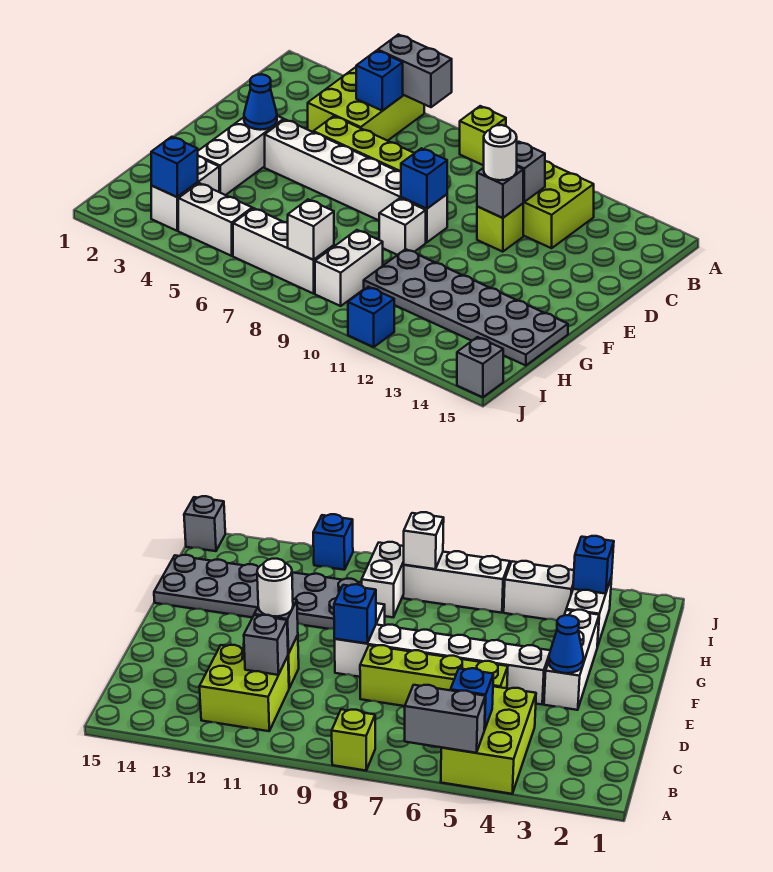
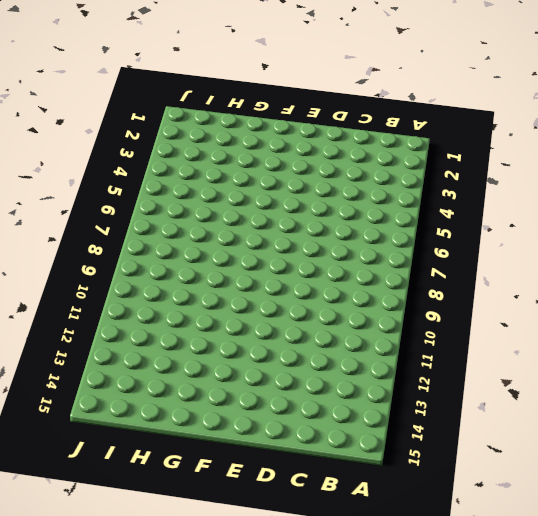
none -> lime brick A4:C5 level 1
none -> lime brick A8 level 1
none -> lime brick B11:C12 level 1

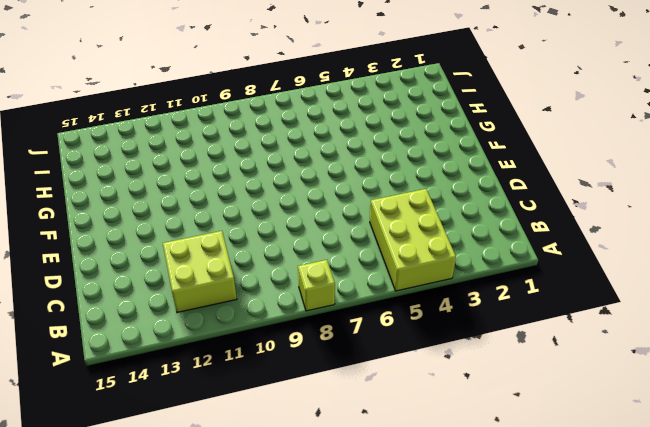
none -> lime brick D5:D8 level 1
none -> lime brick D11 level 1
none -> white brick E3:G3 level 1

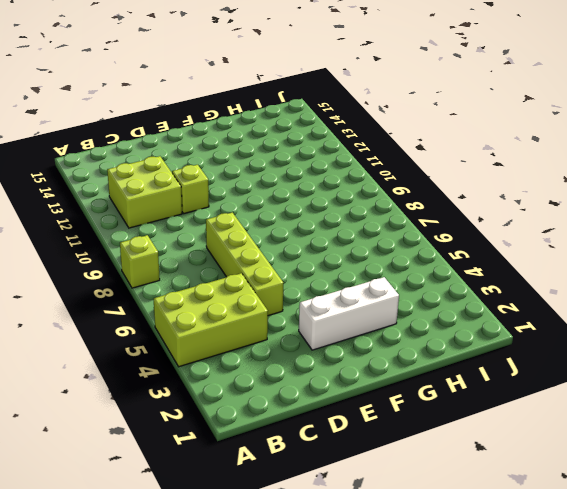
none -> white brick E4:E9 level 1
none -> white brick F9 level 1
none -> grey plate G10:H15 level 1

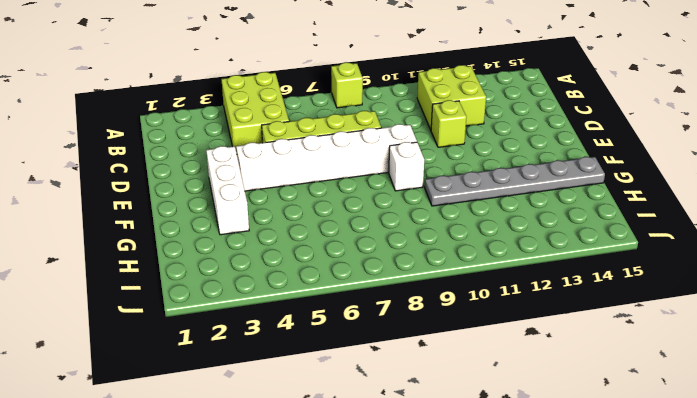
grey plate G10:G15 level 1 -> grey plate G10:H15 level 1
none -> white brick H3:I3 level 1
none -> white brick H9:I9 level 1
none -> white brick I4:I5 level 1

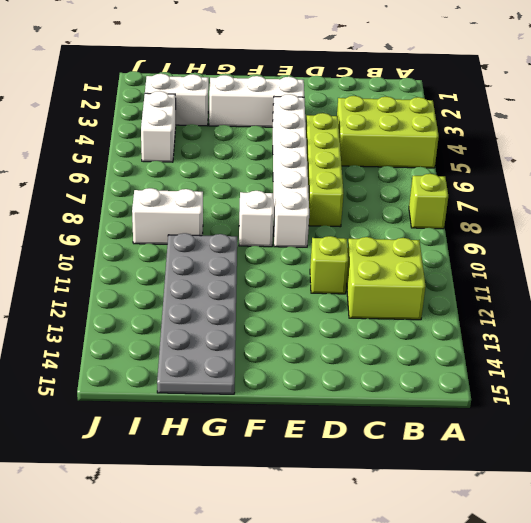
none -> white brick I6:I8 level 1
none -> blue brick J11 level 1
none -> grey brick J15 level 1

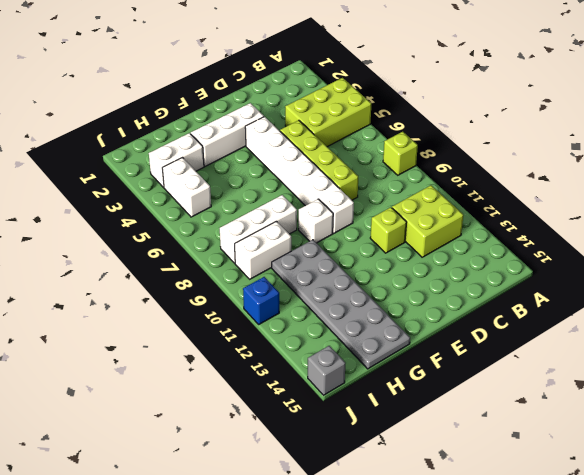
white brick G8:I8 level 1 -> white brick I6:I8 level 1
none -> grey brick A5:A6 level 2
none -> blue brick B5 level 2
none -> grey brick C11 level 2

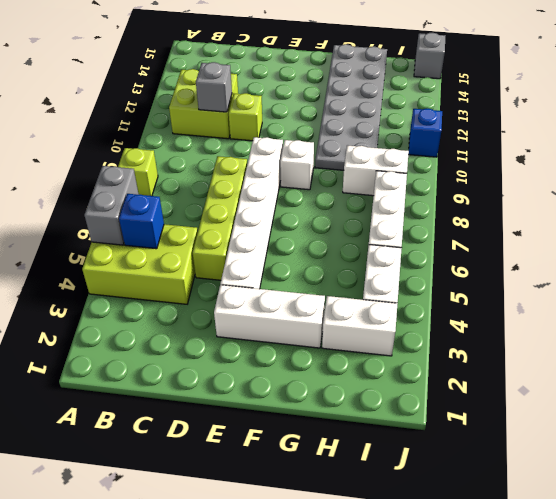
none -> grey brick D11 level 2
none -> blue cone E3 level 2
none -> blue brick E9 level 2

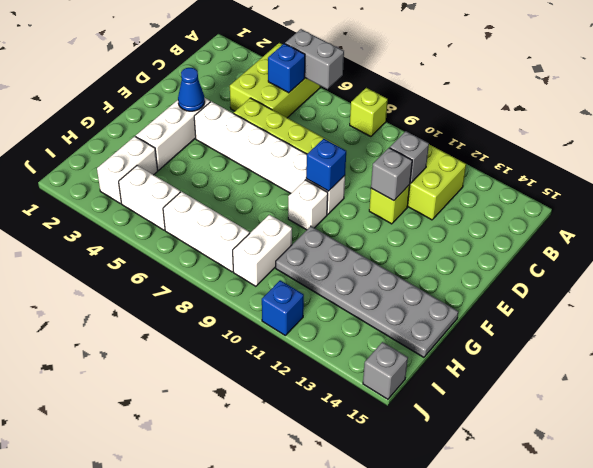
none -> blue brick I3 level 2
none -> white brick I8 level 2
none -> white round brick D11 level 3

